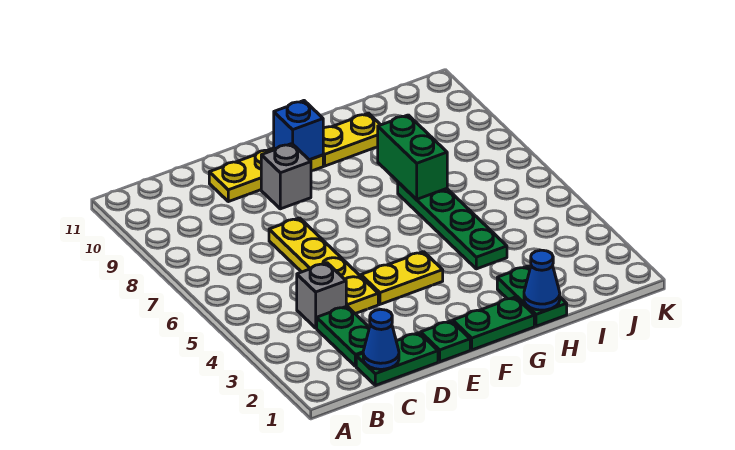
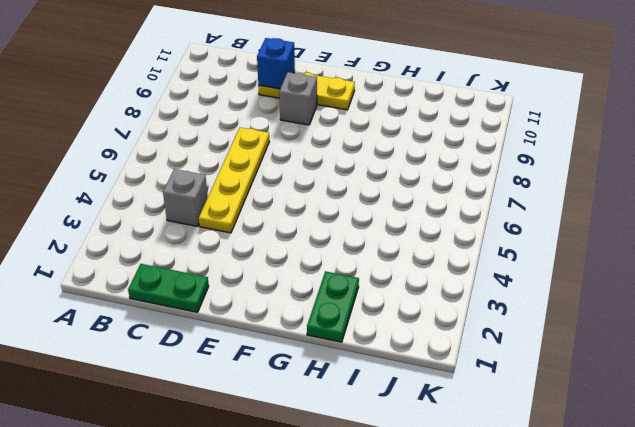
blue brick D10 level 2 -> blue brick F10 level 2
none -> green plate C2:C3 level 1
none -> green plate E1 level 1
none -> yellow plate E4:F4 level 1

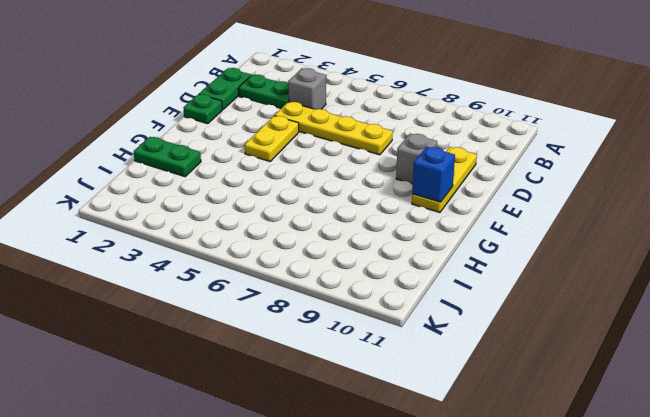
none -> green plate F1:G1 level 1
none -> yellow plate G10:H10 level 1
none -> green plate H4:H7 level 1

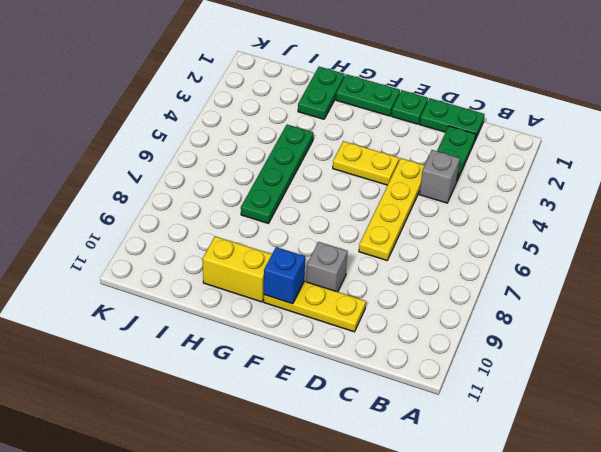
yellow brick G10:H10 level 1 -> yellow plate G10:H10 level 1
none -> blue cone C1 level 2
none -> blue cone H1 level 2
none -> green brick H7:H8 level 2

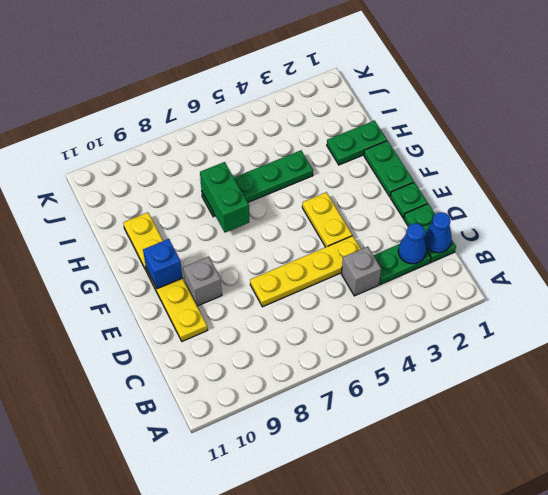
blue cone C2 level 2 -> blue cone H1 level 2
green brick G7:H7 level 2 -> green brick H7:H8 level 2

